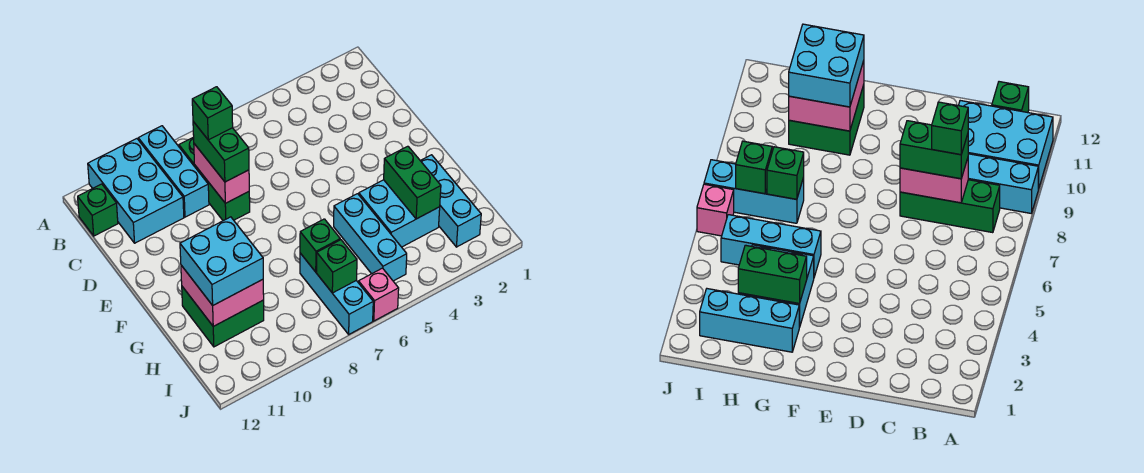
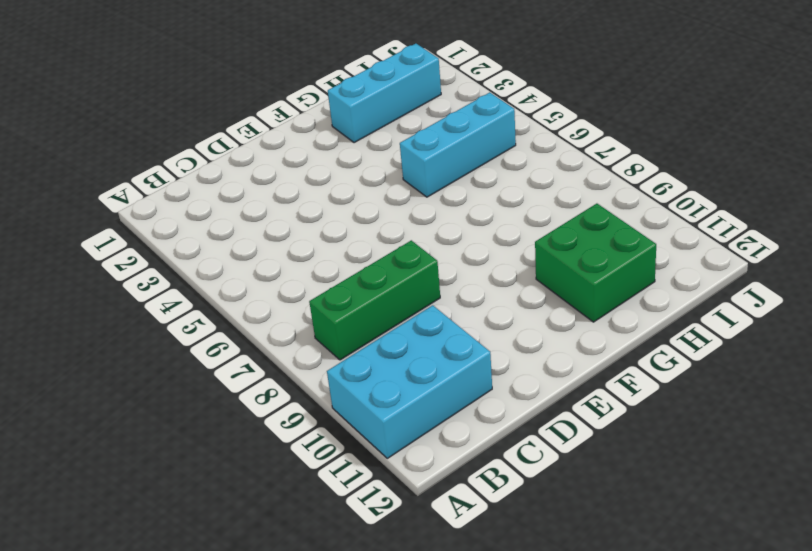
none -> cyan brick A9:C9 level 1
none -> green brick B12 level 1
none -> cyan brick G3:H4 level 1

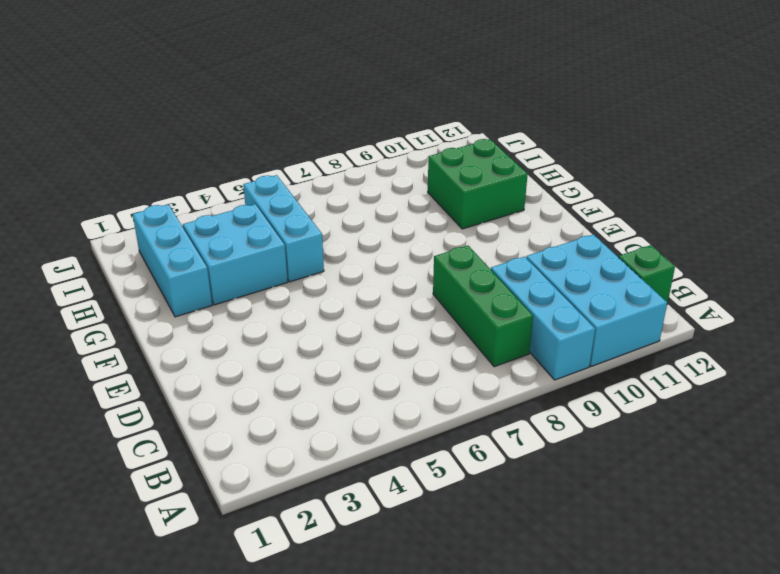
none -> cyan brick H7:J7 level 1
none -> pink brick J6 level 1
none -> pink brick C8:D8 level 2

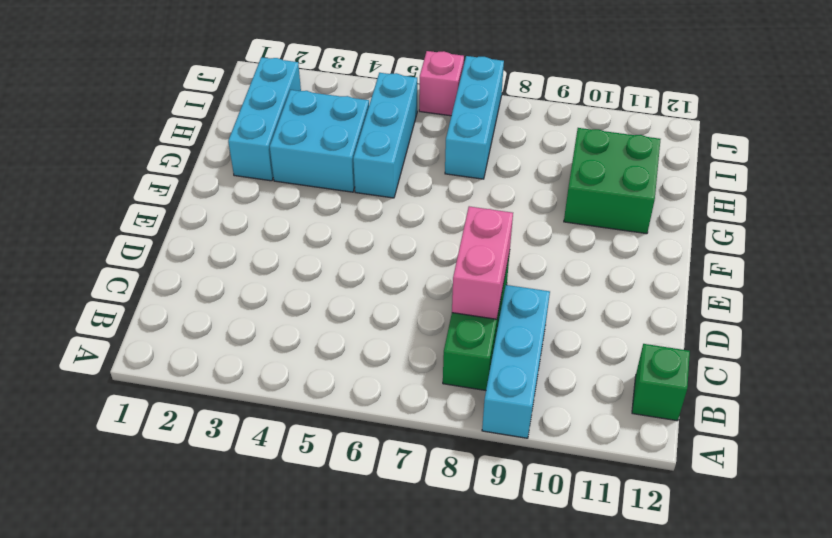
none -> cyan brick A10:C11 level 1
none -> green brick G3:H3 level 2
none -> pink brick G10:H11 level 2

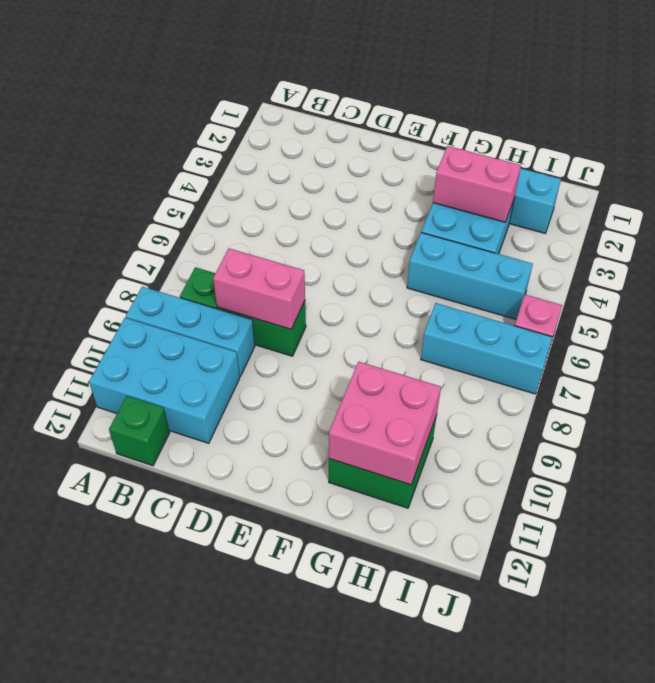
pink brick G3:H3 level 2 -> green brick G3:H3 level 2
none -> green brick H7 level 2
none -> green brick I7 level 2
none -> green brick C8:D8 level 3

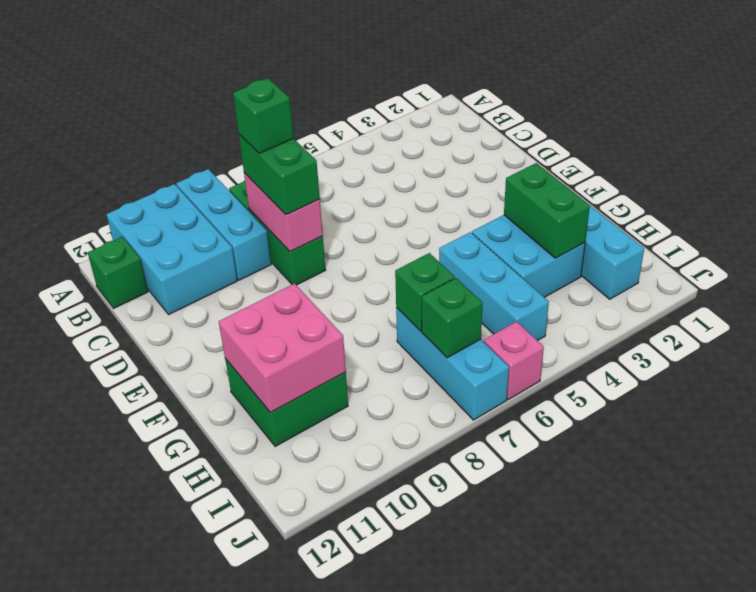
none -> cyan brick G10:H11 level 3

